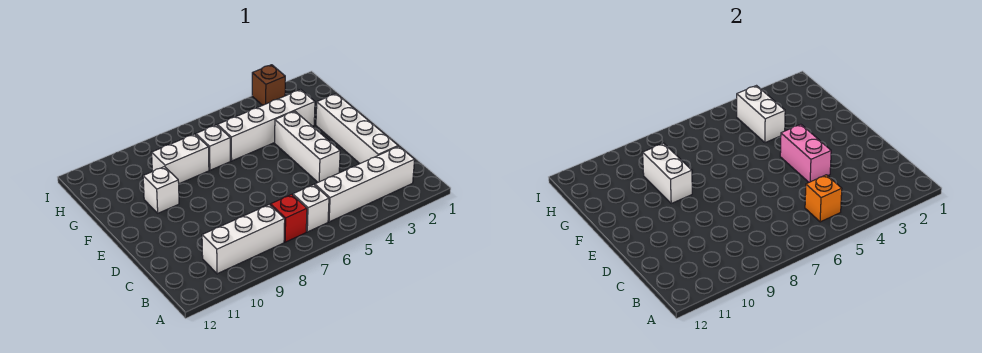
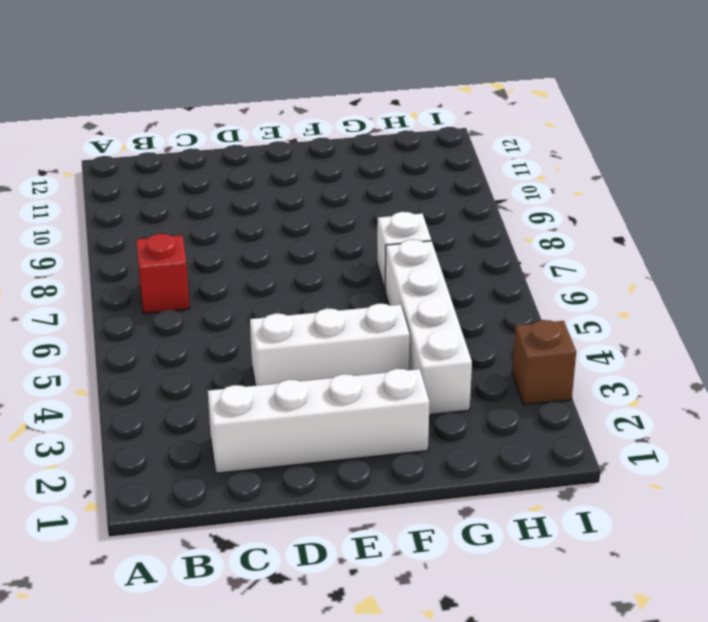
none -> white brick B2:B5 level 1
none -> white brick B6 level 1
none -> white brick B8:B10 level 1

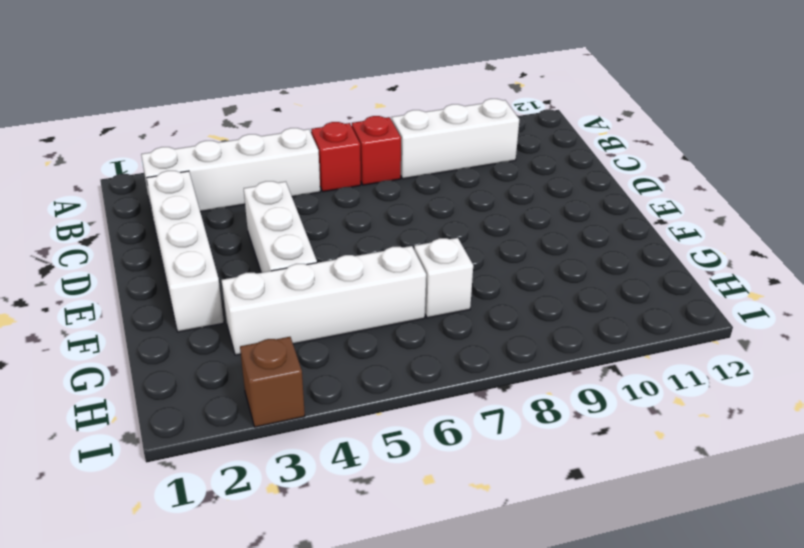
red brick B6 level 1 -> white brick B6 level 1
none -> white brick F10 level 1
none -> white brick G8:G9 level 1
none -> orange brick B5 level 2

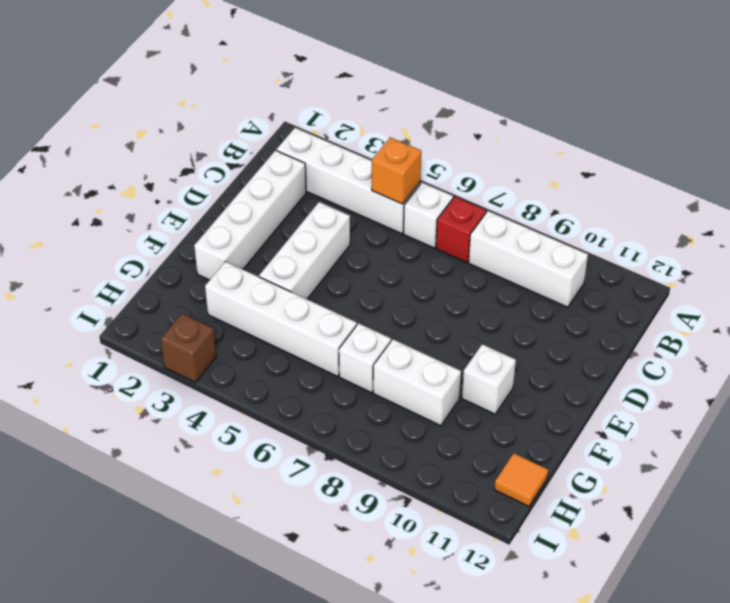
orange tile H12 level 1 -> none
none -> pink brick D4:E4 level 2
none -> white brick F9:G9 level 2
none -> white brick G4:H4 level 2

